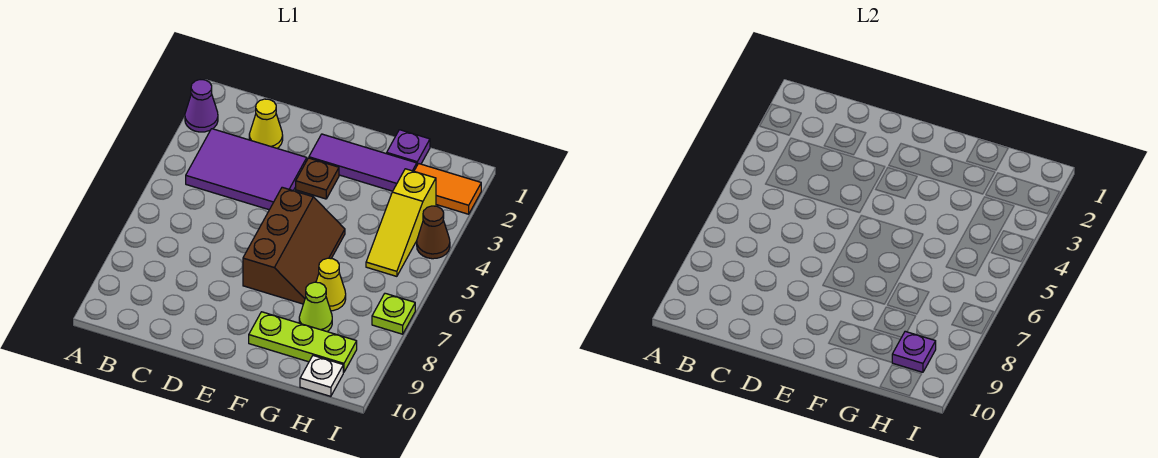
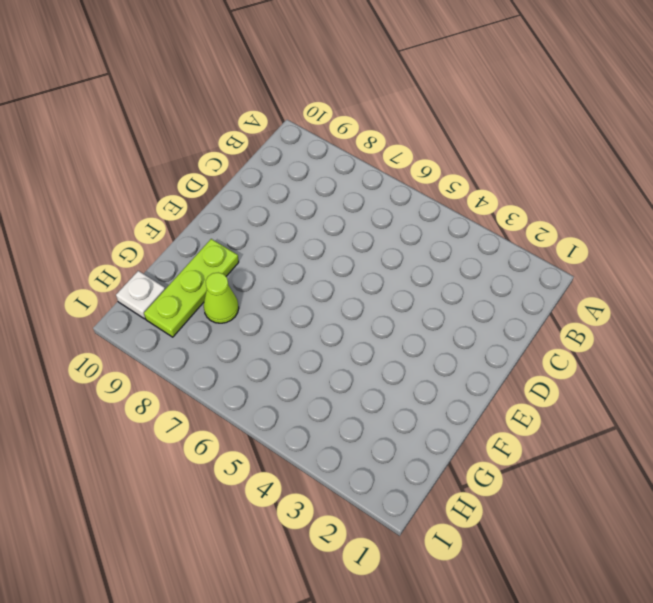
none -> purple cone A2 level 1
none -> purple tile B3:D4 level 1
none -> yellow cone C2 level 1

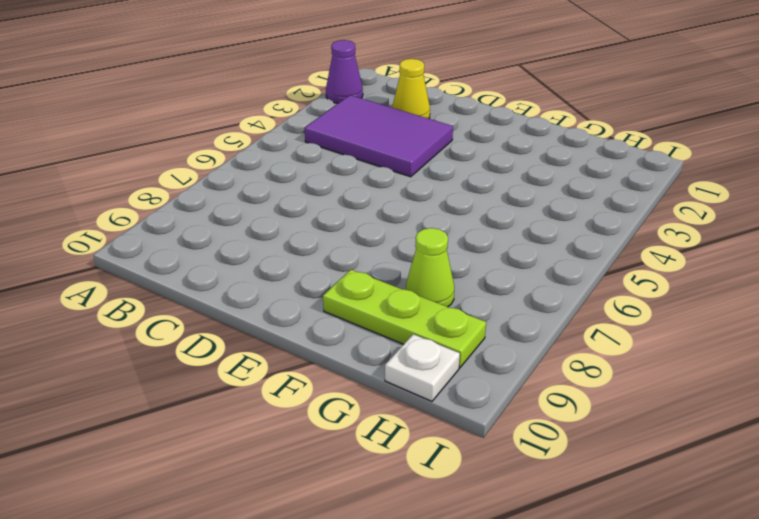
none -> purple tile E2:G2 level 1
none -> brown plate E3 level 1
none -> brown slope E5:F7 level 1 top E

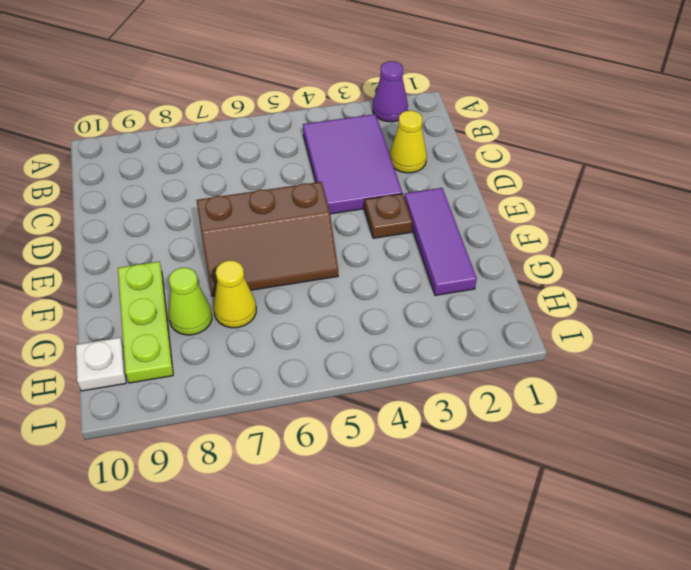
none -> purple plate G1 level 1
none -> orange tile H2:I2 level 1
none -> yellow slope H3:H5 level 1 top 3

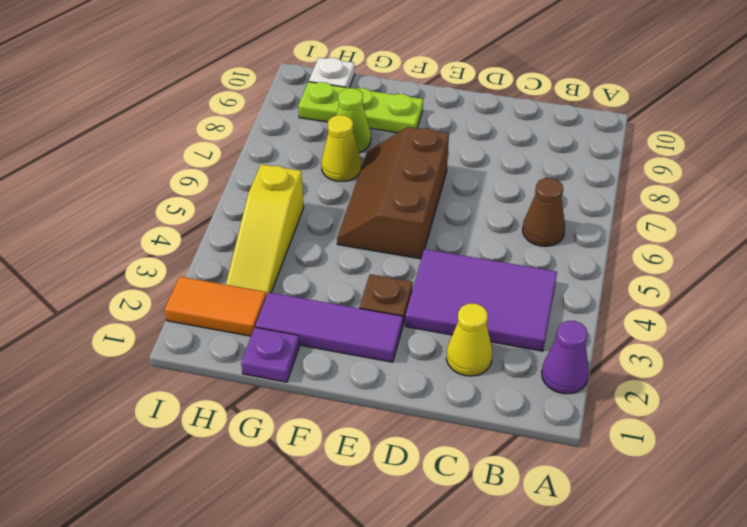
brown cone B6 level 1 -> brown cone I4 level 1
yellow slope H3:H5 level 1 top 5 -> yellow slope H3:H5 level 1 top 3
none -> lime plate I7 level 1
none -> purple plate H9 level 2

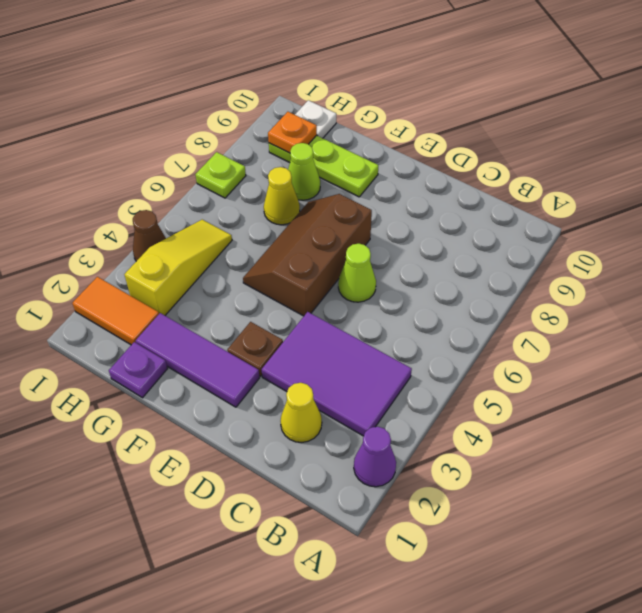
lime cone D6 level 1 -> none
orange plate H9 level 2 -> purple plate H9 level 2

